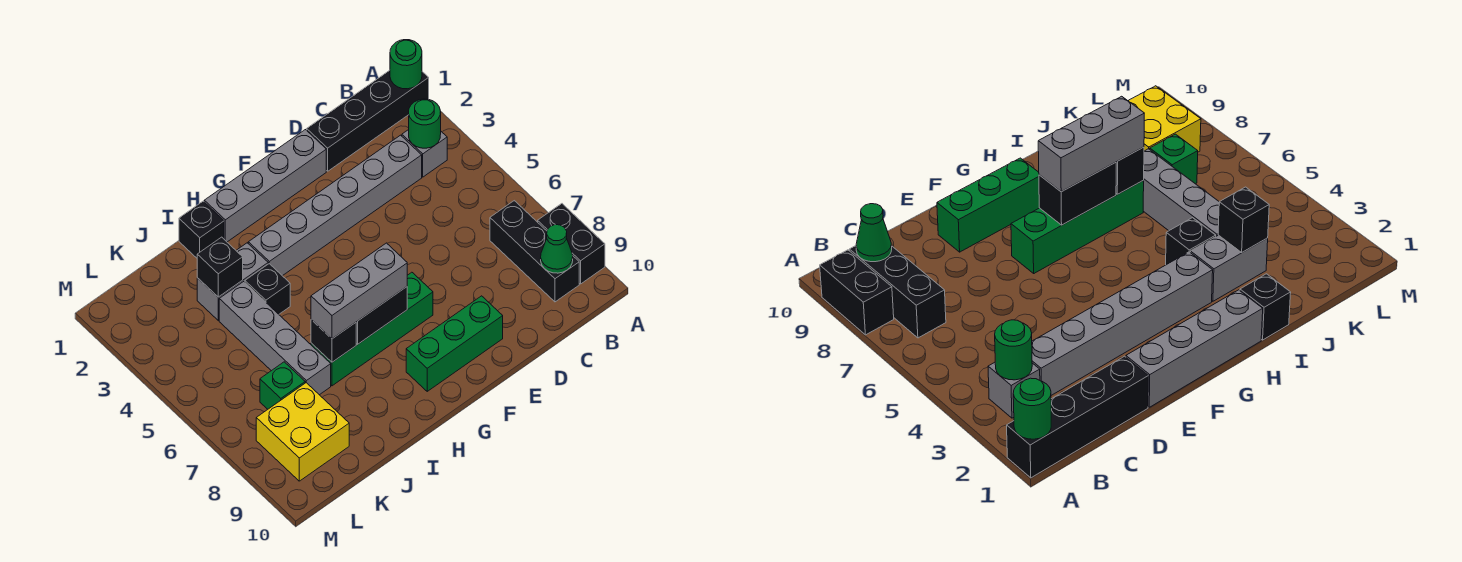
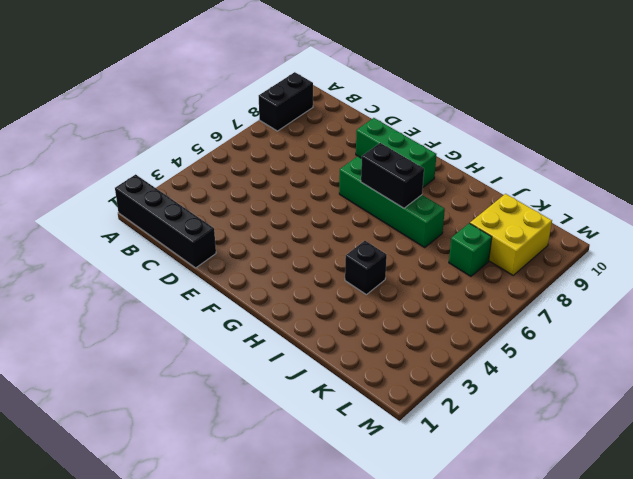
none -> grey brick B3 level 1
none -> black brick B7:B9 level 1
none -> grey brick C3:H3 level 1

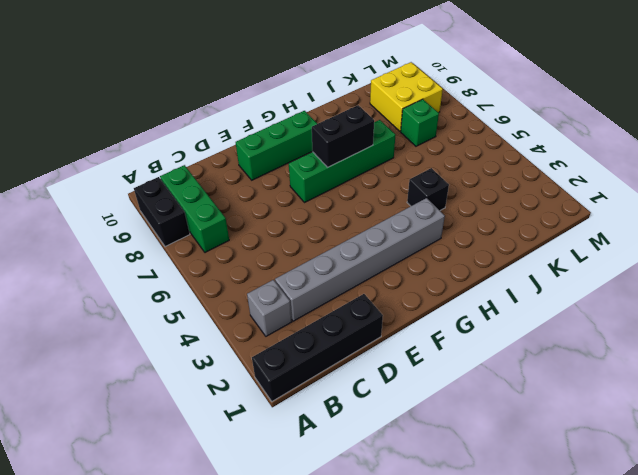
green brick B7:B9 level 1 -> black brick B7:B9 level 1
none -> grey brick E1:H1 level 1
none -> black brick I1 level 1
none -> grey brick I3:J3 level 1

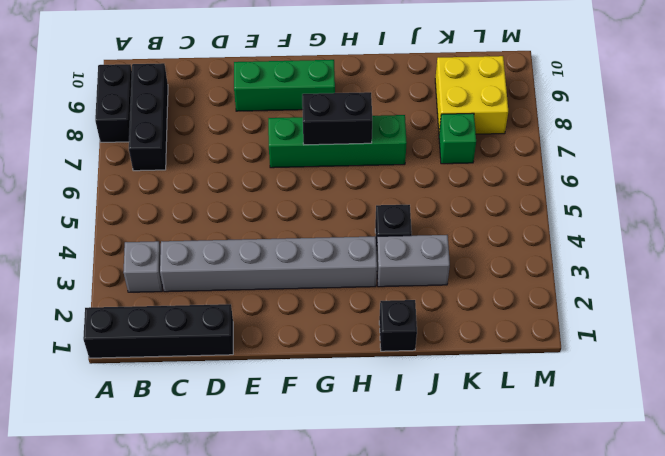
none -> grey brick E1:H1 level 1
none -> grey brick J4:J7 level 1
none -> green round brick A1 level 2

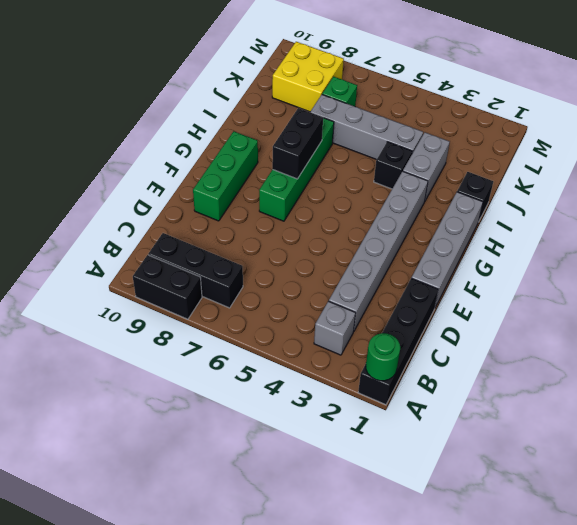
none -> green round brick B3 level 2
none -> green cone B9 level 2
none -> black brick I7 level 2

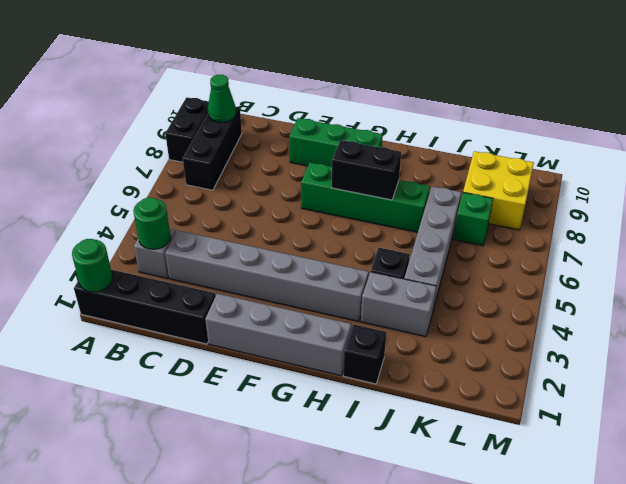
none -> black brick I7 level 2
none -> black brick J3 level 2
none -> grey brick G7:I7 level 3

